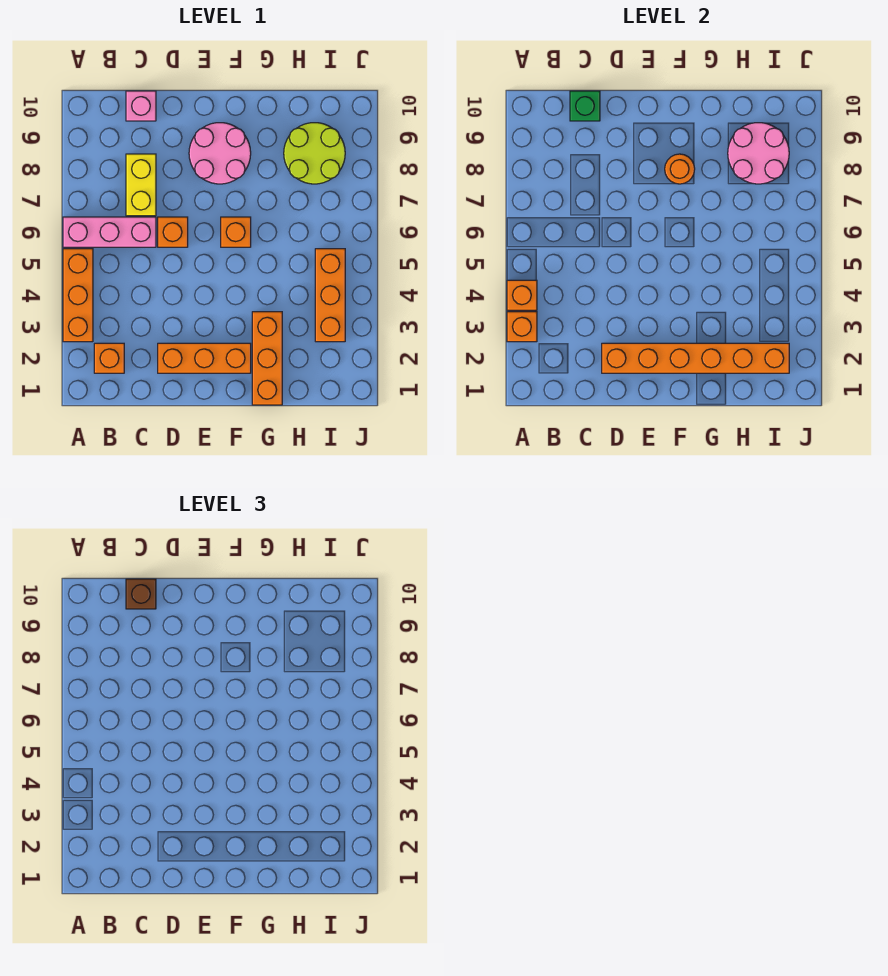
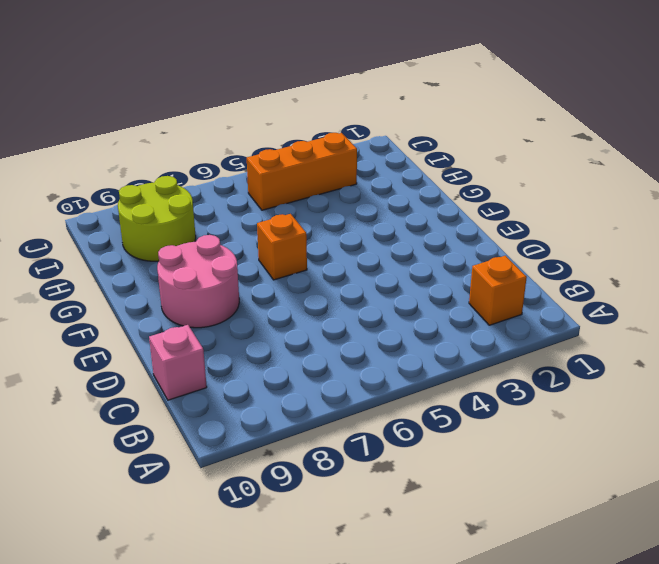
none -> orange brick A3:A5 level 1
none -> pink brick A6:C6 level 1
none -> yellow brick C7:C8 level 1

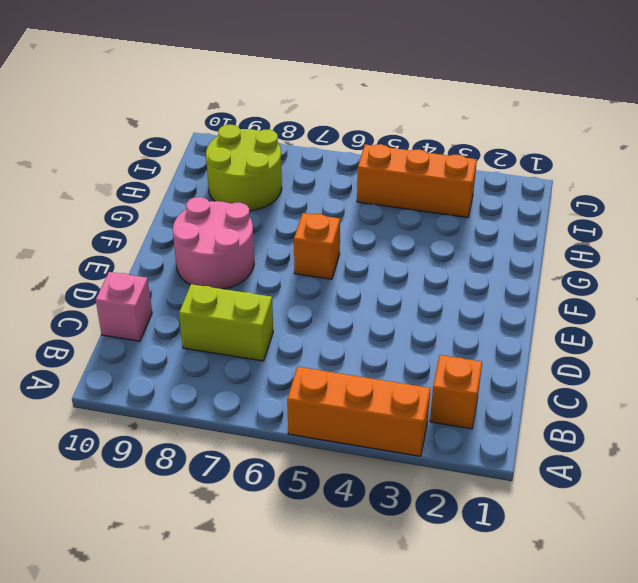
lime brick C7:C8 level 1 -> yellow brick C7:C8 level 1
none -> pink brick A6:C6 level 1
none -> orange brick D2:F2 level 1
none -> orange brick D6 level 1

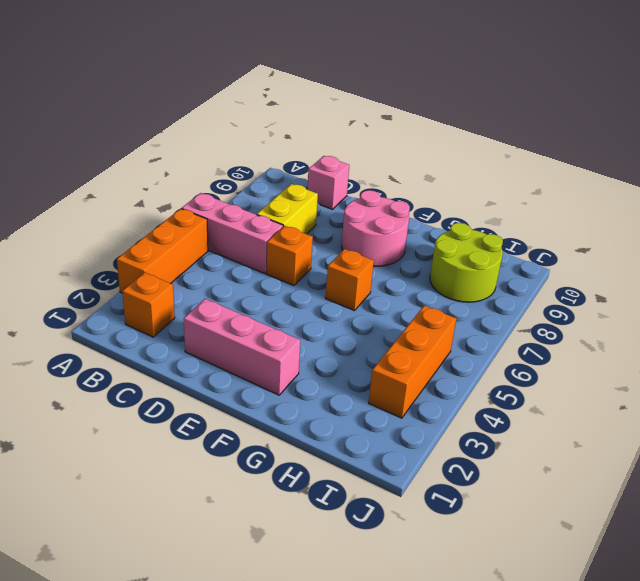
pink brick D2:F2 level 1 -> orange brick D2:F2 level 1
none -> orange brick G1:G3 level 1
none -> orange brick A3 level 2
none -> orange brick A4 level 2

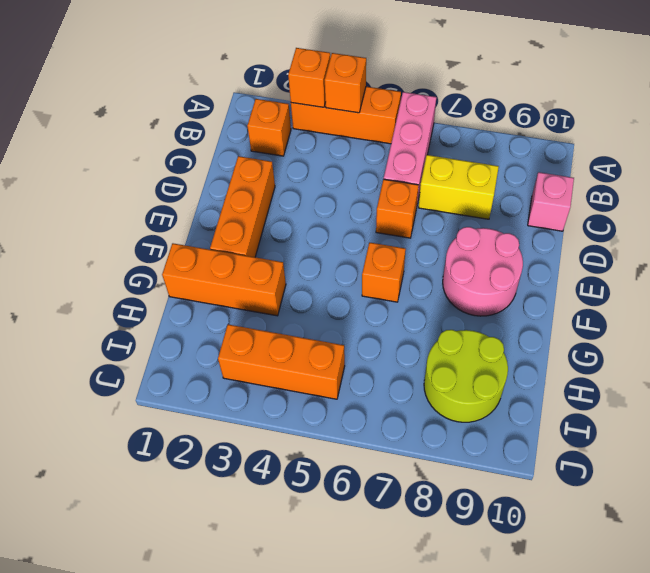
none -> green brick C10 level 2
none -> orange brick D2:I2 level 2
none -> orange round brick F8 level 2

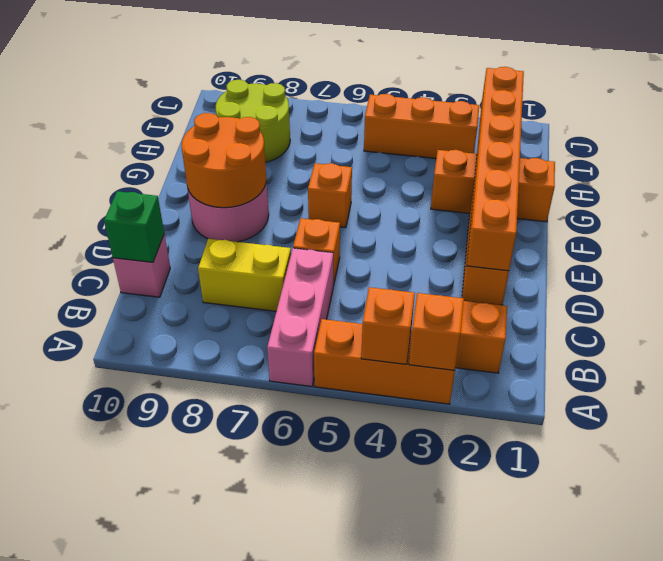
orange round brick E8:F9 level 2 -> orange round brick F8 level 2
none -> pink round brick H8:I9 level 2
none -> brown brick C10 level 3

